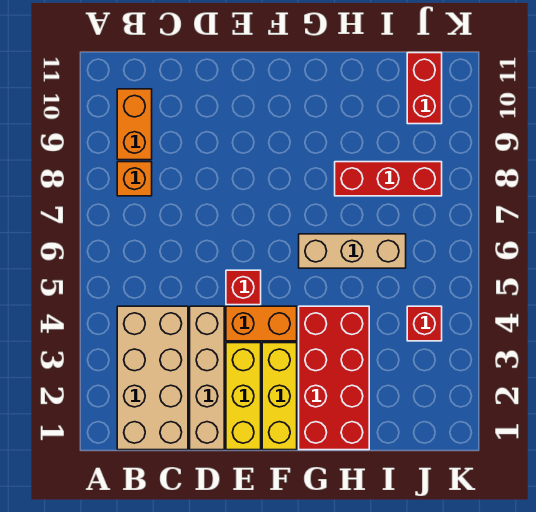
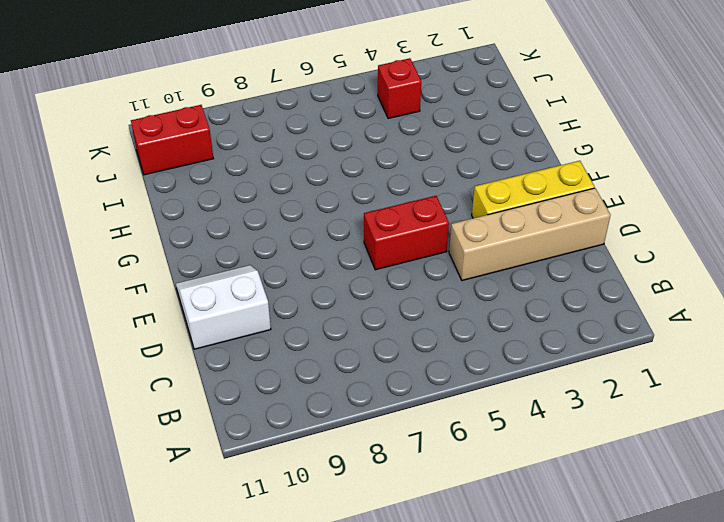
white slope D10:E11 level 1 top D -> none
red brick E5:E6 level 1 -> red brick E5 level 1
none -> tan brick B1:C4 level 1
none -> orange brick B8 level 1
none -> orange brick B9:B10 level 1

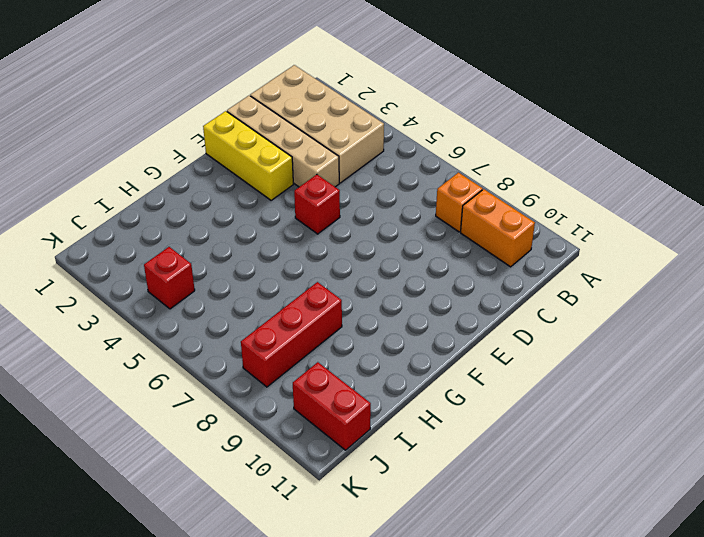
none -> orange brick E4:F4 level 1
none -> yellow brick F1:F3 level 1
none -> red brick G1:H4 level 1

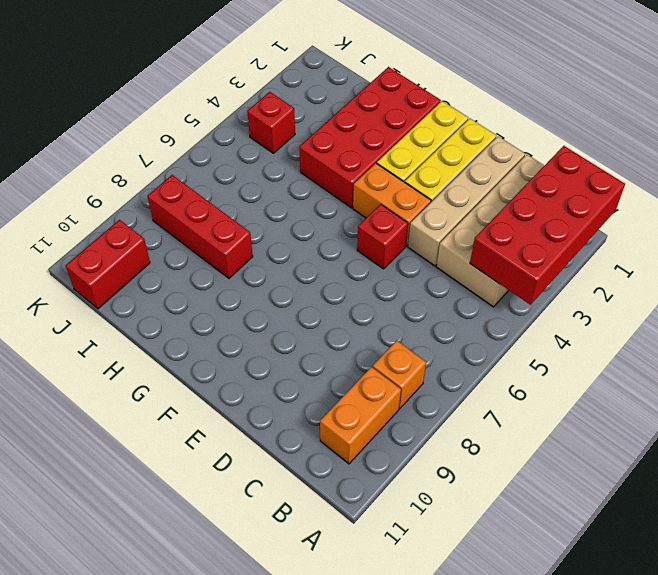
red brick A1:B4 level 2 -> none
none -> tan brick G6:I6 level 1

